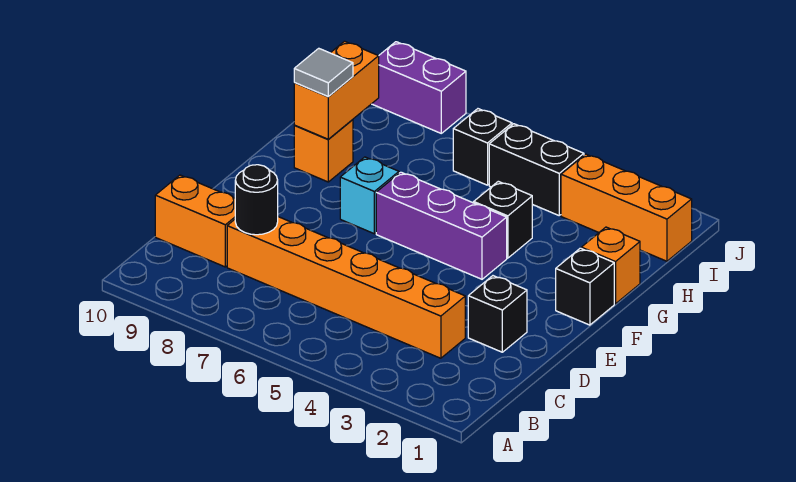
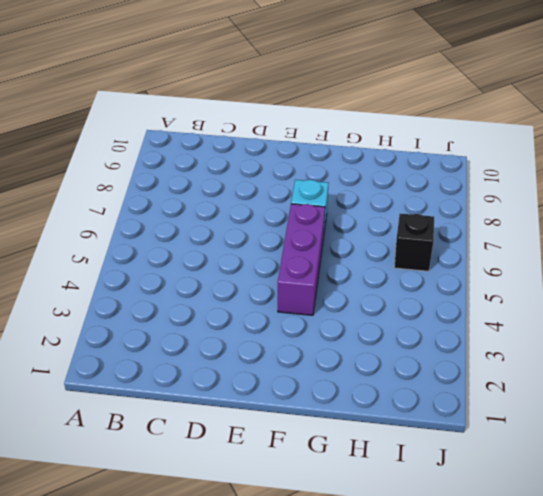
none -> orange brick C3:C8 level 1
none -> orange brick C9:C10 level 1
none -> black brick D2 level 1

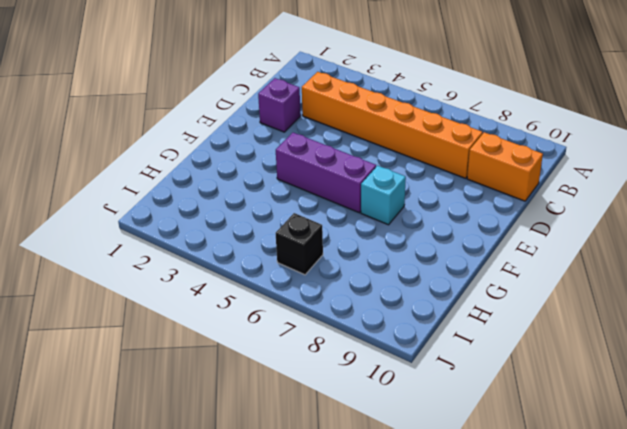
purple brick D2 level 1 -> black brick D2 level 1
none -> black brick F1 level 1
none -> orange brick G1 level 1
none -> black brick G4 level 1

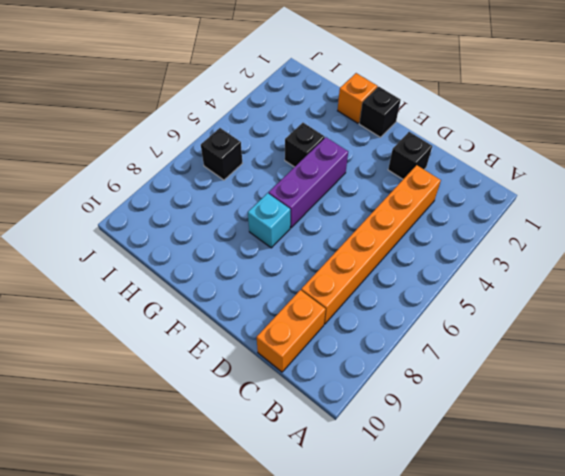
none -> orange brick G9 level 1
none -> orange brick I1:I3 level 1
none -> black brick I4:I5 level 1

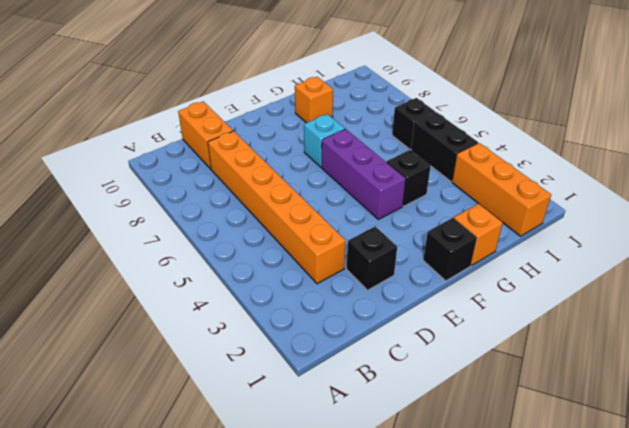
none -> purple brick J8:J9 level 1
none -> black round brick C8 level 2
none -> orange brick G9:H9 level 2

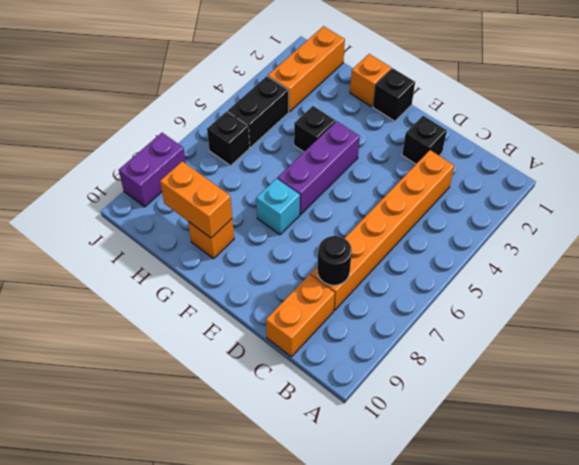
none -> grey tile G9 level 3

